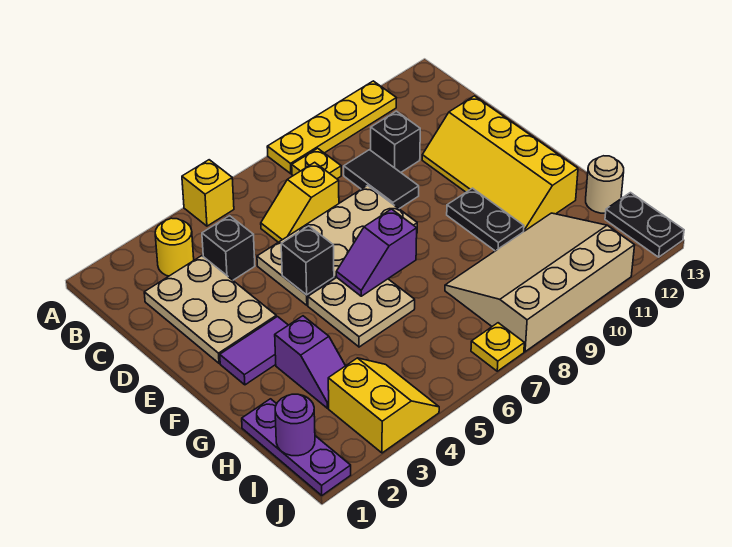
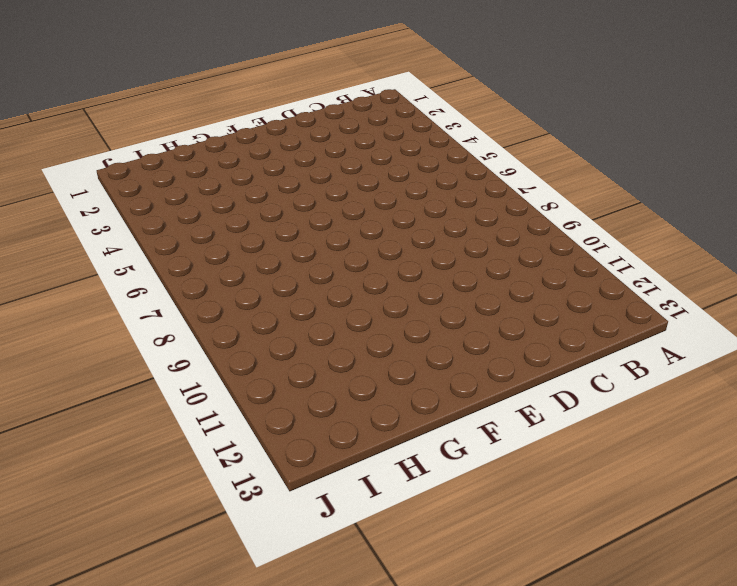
none -> yellow brick A5 level 1
none -> yellow plate A8:A11 level 1
none -> yellow round brick B3 level 1

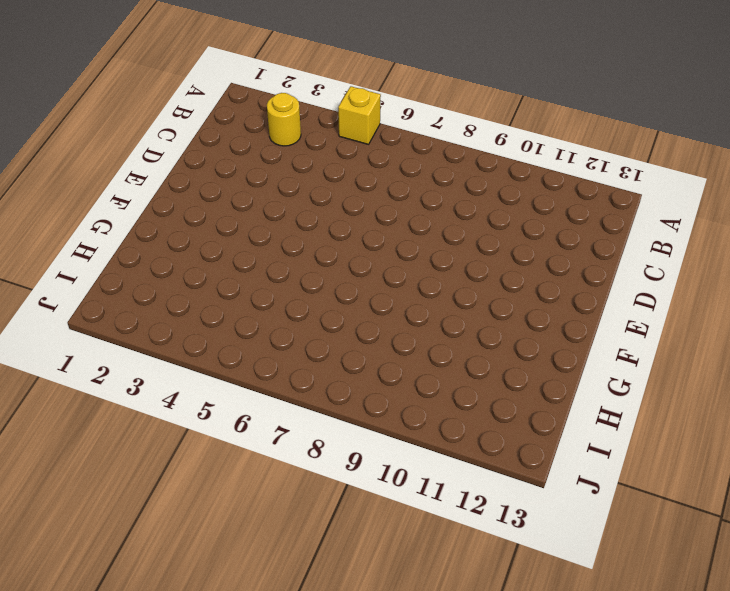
none -> yellow plate A8:A11 level 1
none -> yellow plate B8 level 1
none -> tan plate C2:E3 level 1

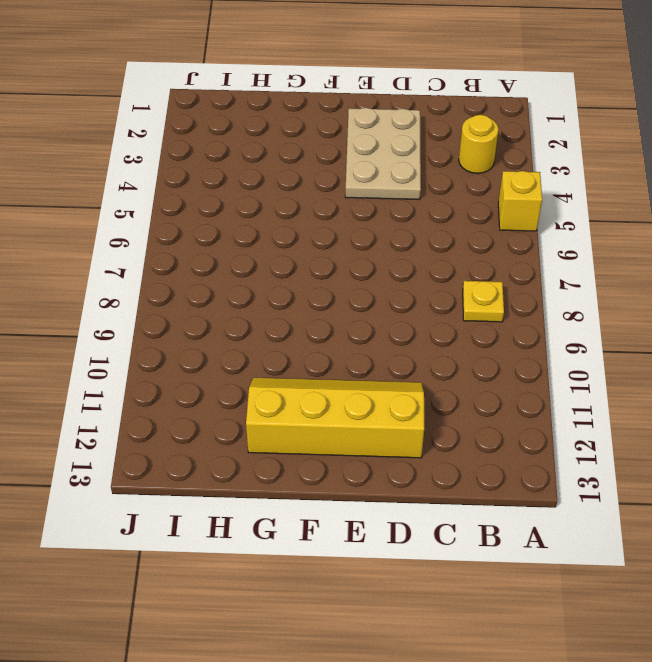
tan plate D2:E4 level 1 -> tan plate C2:E3 level 1
none -> yellow plate A8:A11 level 1
none -> black brick C4 level 1
none -> yellow slope C6:C7 level 1 top 7

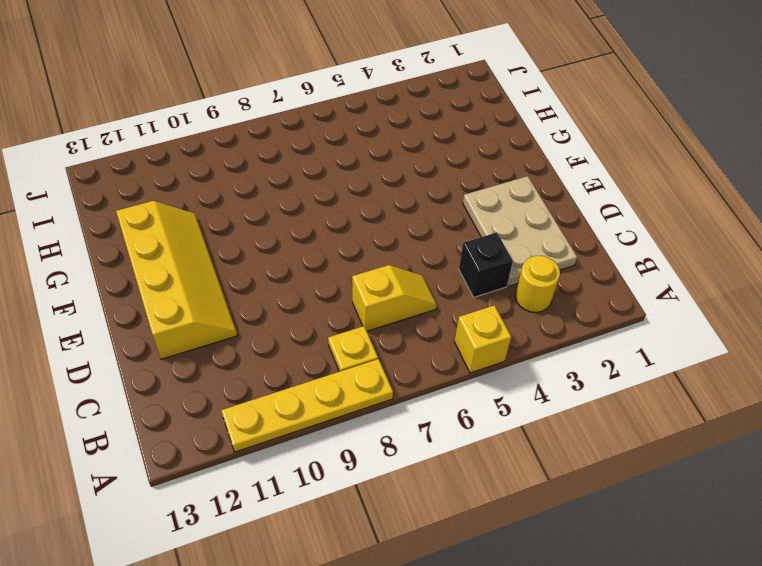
none -> black tile C9:D9 level 1
none -> black brick C10 level 1
none -> tan plate D5:E8 level 1

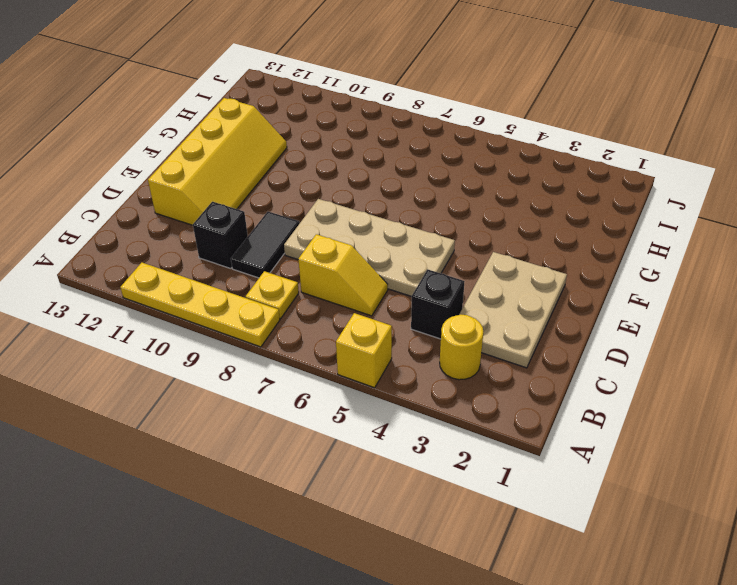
none -> purple tile F2:F3 level 1
none -> tan plate F5:G6 level 1
none -> black plate F10:G10 level 1

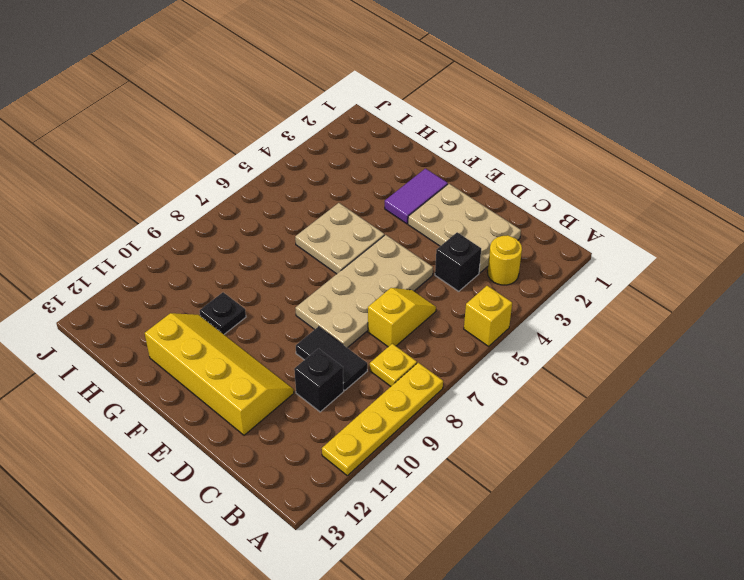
black plate G10 level 1 -> black plate F10:G10 level 1
none -> purple slope G3:H3 level 1 top G
none -> purple plate H1:J1 level 1
none -> tan slope H8:J11 level 1 top J

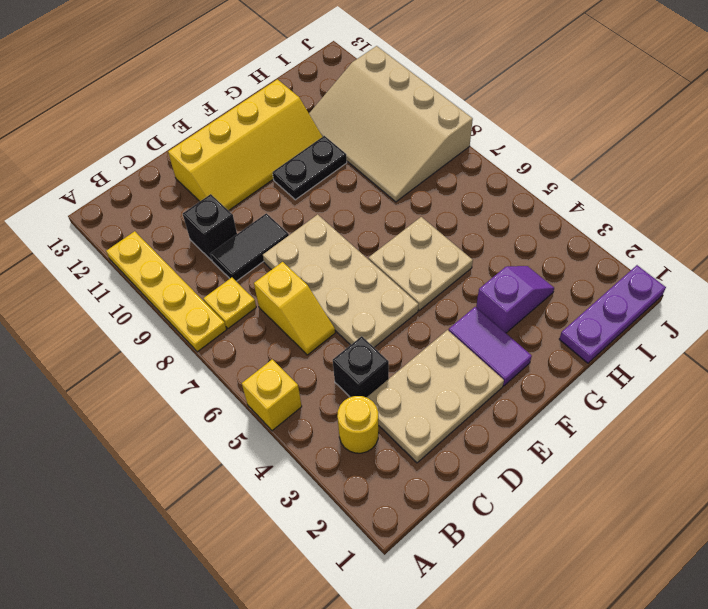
none -> tan round brick H13 level 1
none -> yellow slope I3:J4 level 1 top 3
none -> black plate I13:J13 level 1

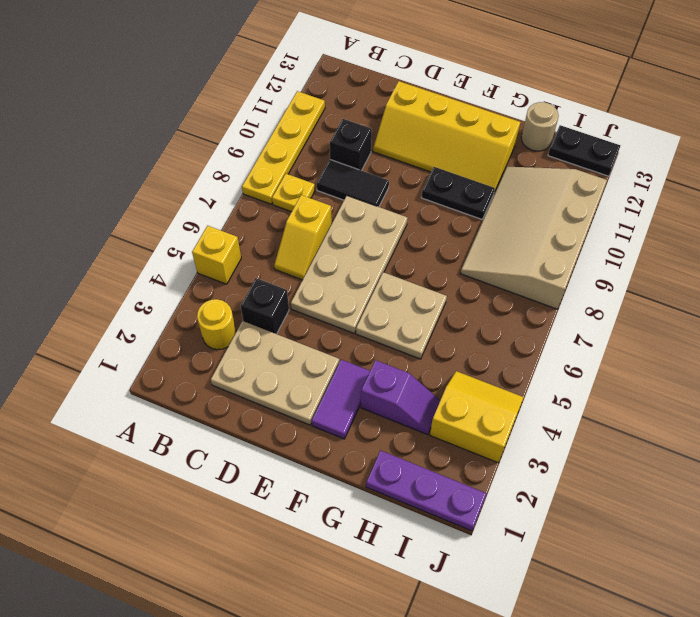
none -> yellow plate J7 level 1
none -> black brick E5 level 2
none -> purple slope F6:F7 level 2 top 7

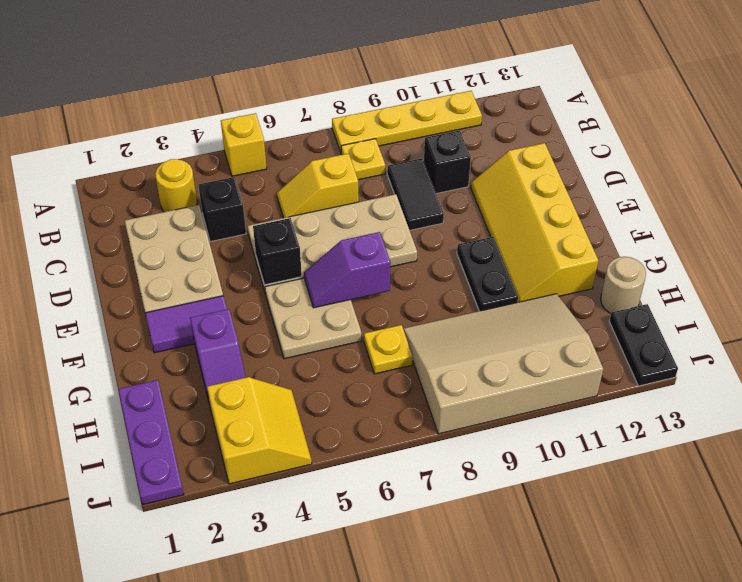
yellow plate H7 level 1 -> yellow plate J7 level 1
none -> purple round brick I1 level 2

